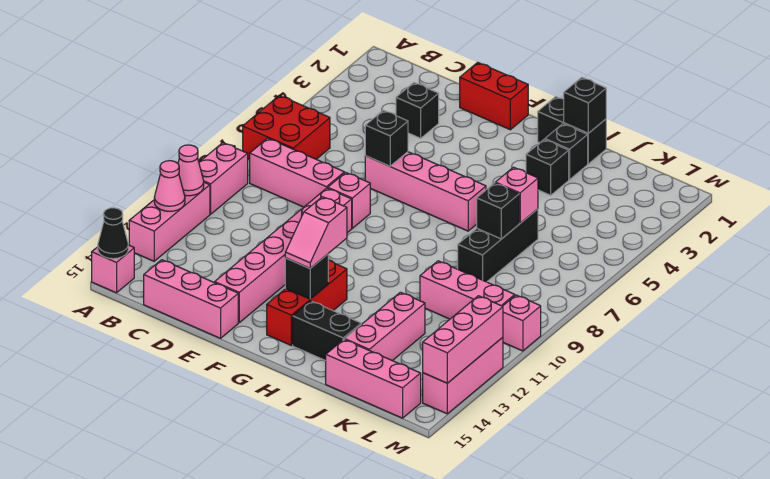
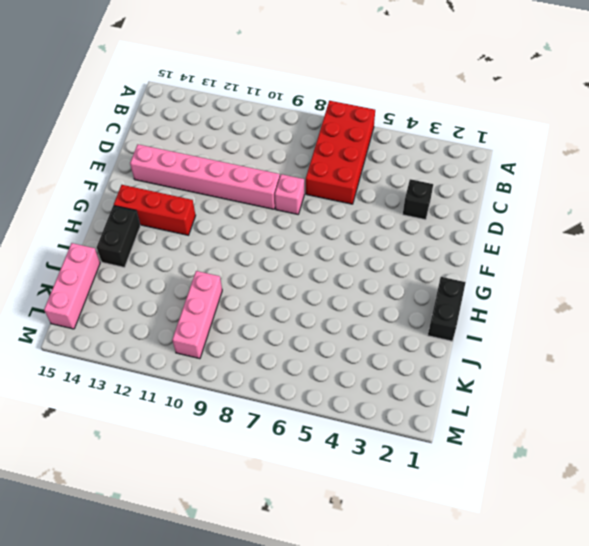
red brick A6:D7 level 1 -> red brick A6:B7 level 1
none -> pink brick A9:A10 level 1
none -> pink brick A11:A13 level 1
none -> pink brick A15 level 1
none -> pink brick B8:D8 level 1

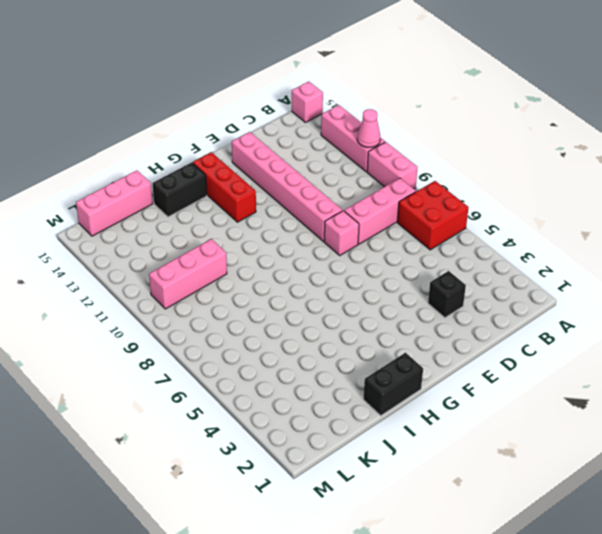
none -> pink brick C15:E15 level 1
none -> red brick E1:F1 level 1
none -> pink brick E6:H6 level 1
none -> black brick I2 level 1

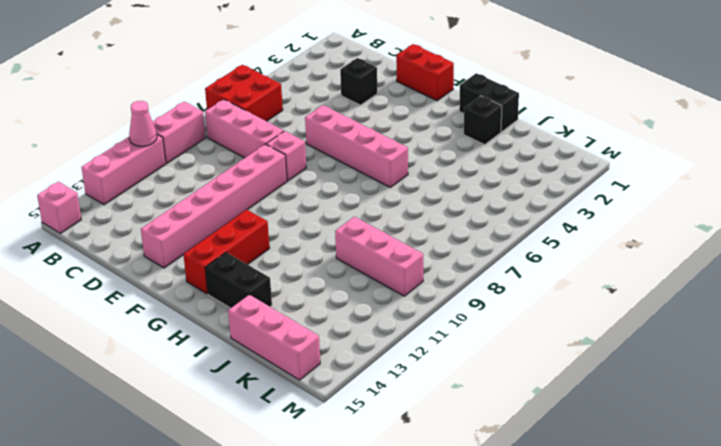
none -> pink brick C15:E15 level 1
none -> black brick I3 level 1
none -> black brick J6:J8 level 1
none -> pink brick J12:J14 level 1

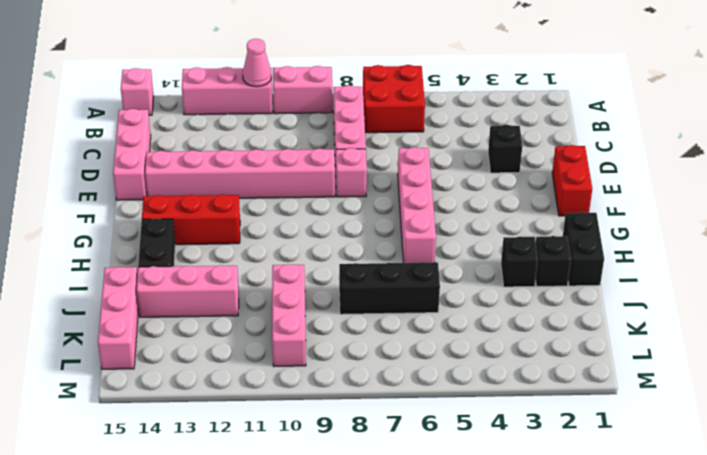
none -> pink brick M10 level 1
none -> pink brick M12:M14 level 1
none -> pink cone A12 level 2
none -> black cone A15 level 2

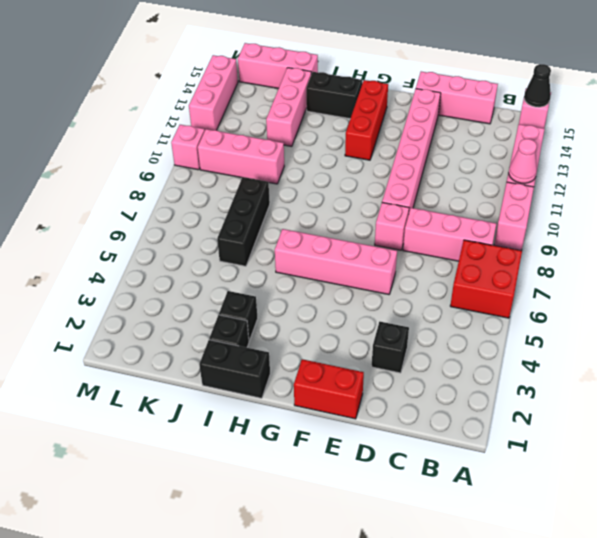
none -> pink cone A12 level 2
none -> black brick E6 level 2
none -> black brick G13 level 2
none -> black brick I1 level 2

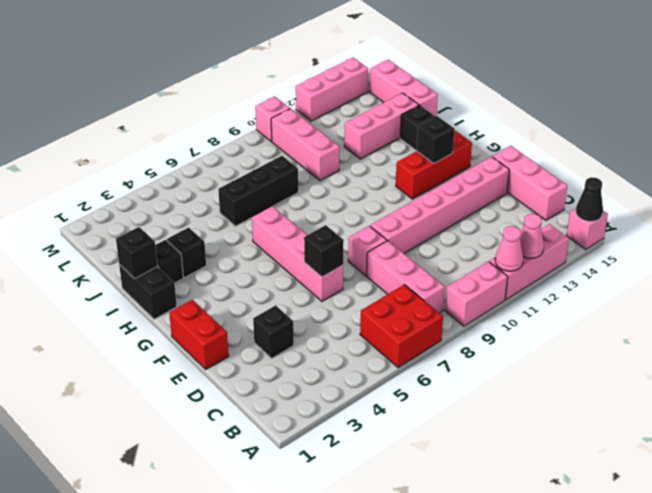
none -> pink brick J6 level 2
none -> black brick J7 level 2
none -> pink brick M12:M14 level 2
none -> pink slope G12:G13 level 3 top 12

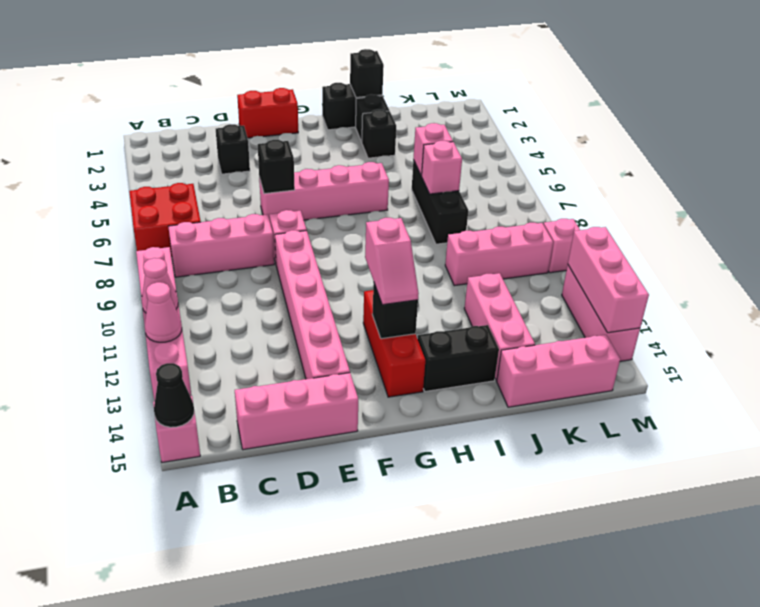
pink brick J7 level 2 -> black brick J7 level 2

